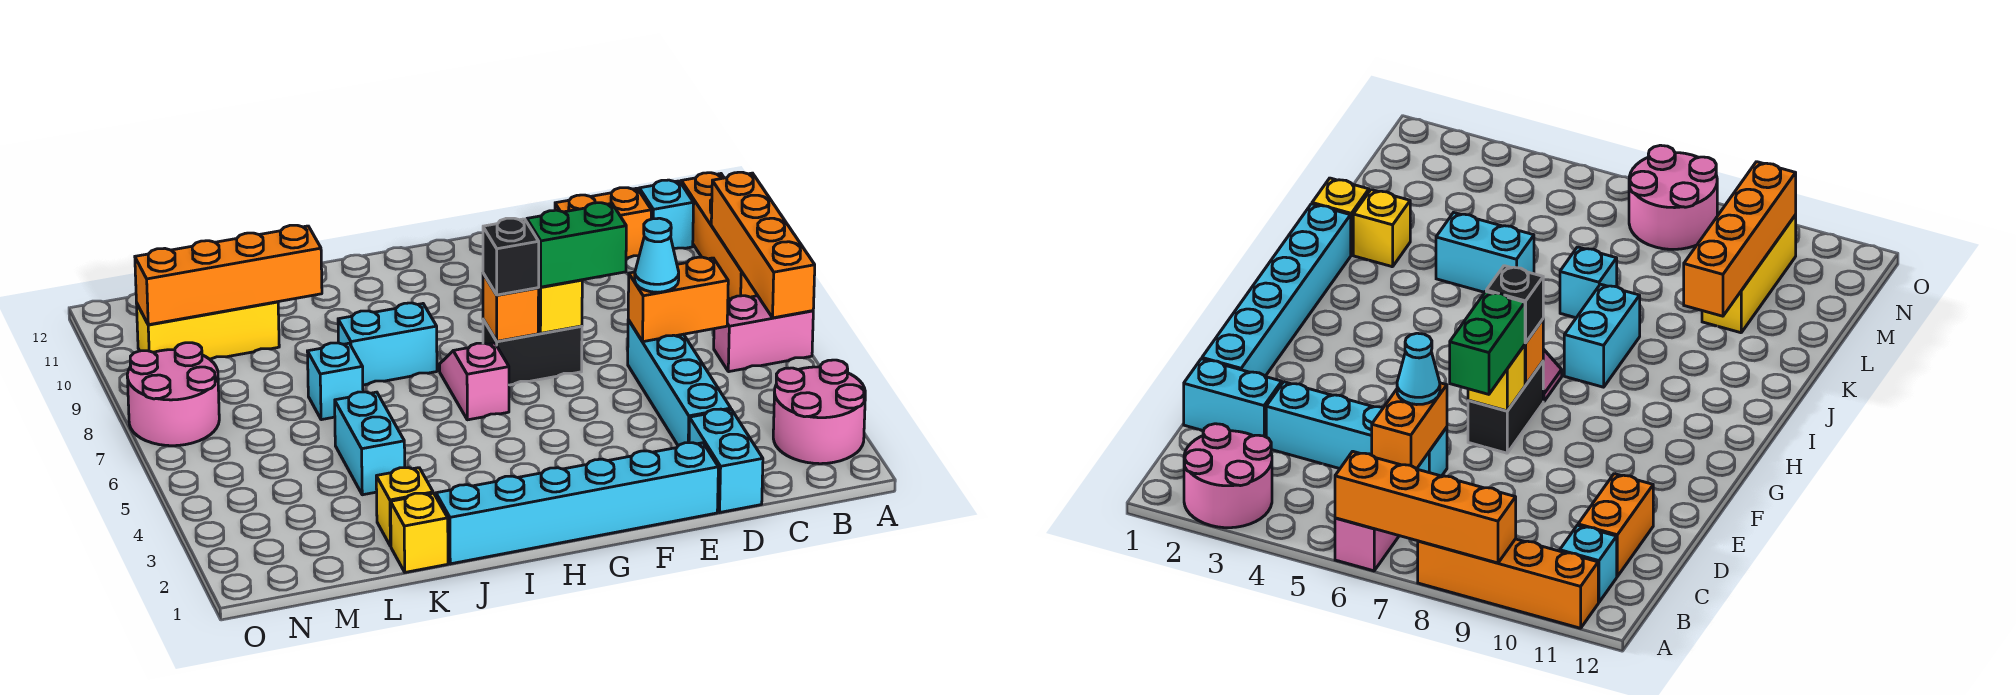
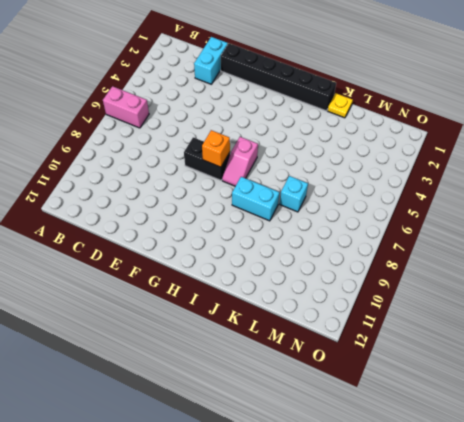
black brick E1:J1 level 1 -> cyan brick E1:J1 level 1
yellow plate K1 level 1 -> yellow brick K1 level 1
none -> pink round brick A2:B3 level 1
none -> orange brick A8:A11 level 1
none -> cyan brick B11 level 1

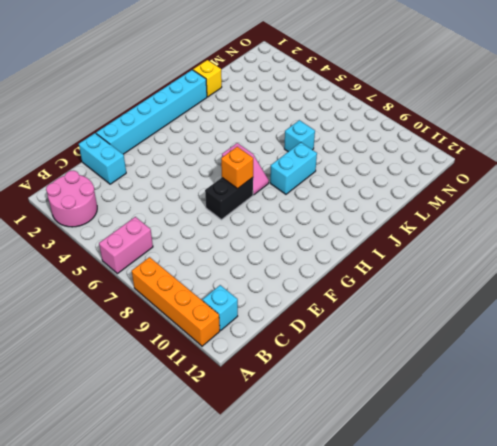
none -> orange brick C11:D11 level 1
none -> cyan brick D3:D6 level 1
none -> yellow brick K2 level 1

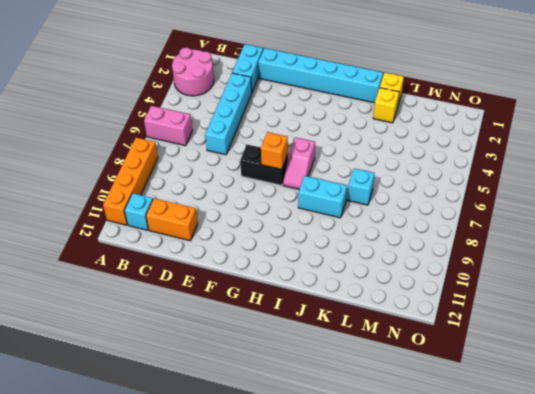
none -> cyan brick K4:K5 level 1
none -> yellow brick L10:N10 level 1
none -> pink round brick N7:O8 level 1

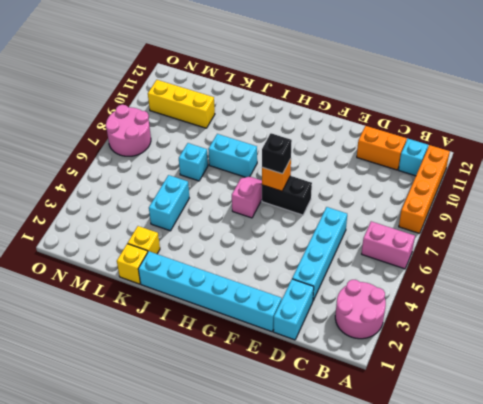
none -> orange brick A6:A9 level 2
none -> orange brick C6:D6 level 2
none -> yellow brick F7 level 2

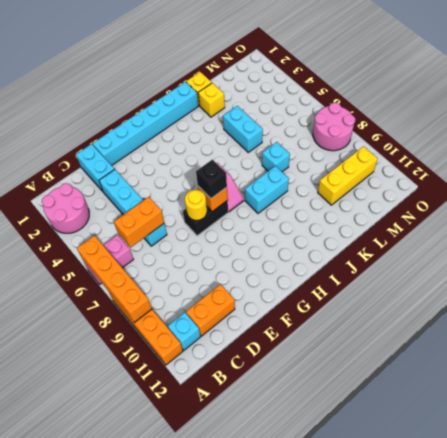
yellow round brick F7 level 2 -> yellow brick F7 level 2
none -> orange brick K10:N10 level 2
none -> cyan cone D6 level 3
none -> green brick E7:F7 level 3

